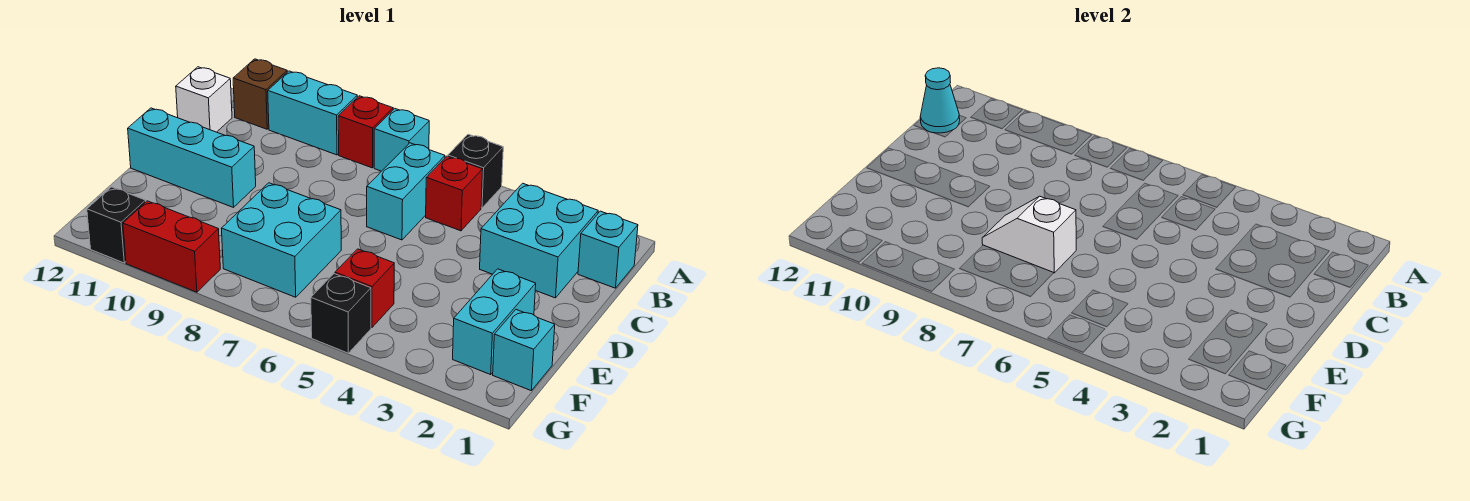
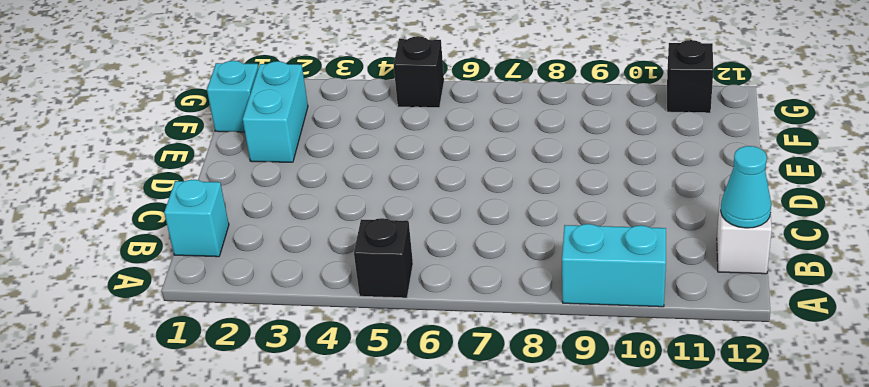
none -> cyan brick A7 level 1
none -> red brick A8 level 1
none -> brown brick A11 level 1

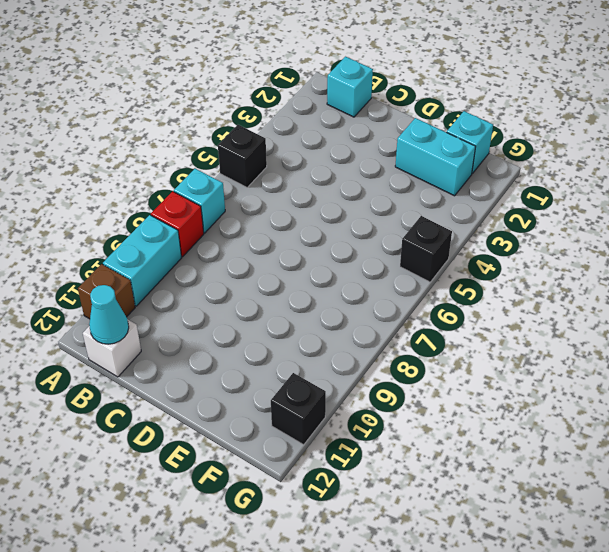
none -> cyan brick B2:C3 level 1
none -> red brick B5 level 1
none -> cyan brick B6:C6 level 1

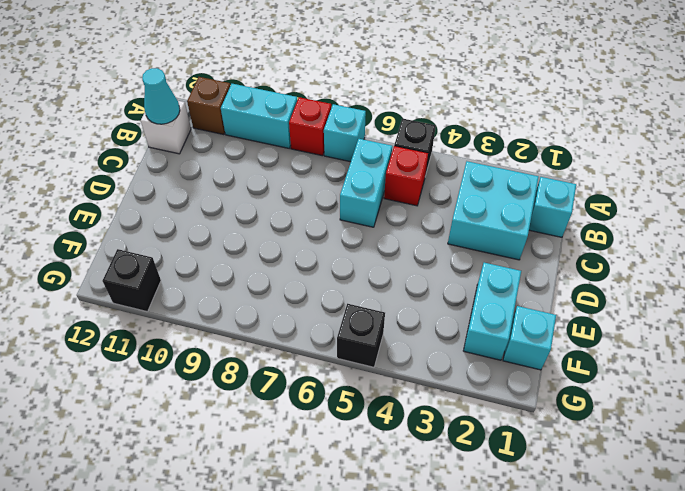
none -> cyan brick D10:D12 level 1
none -> cyan brick E7:F8 level 1
none -> red brick F5 level 1

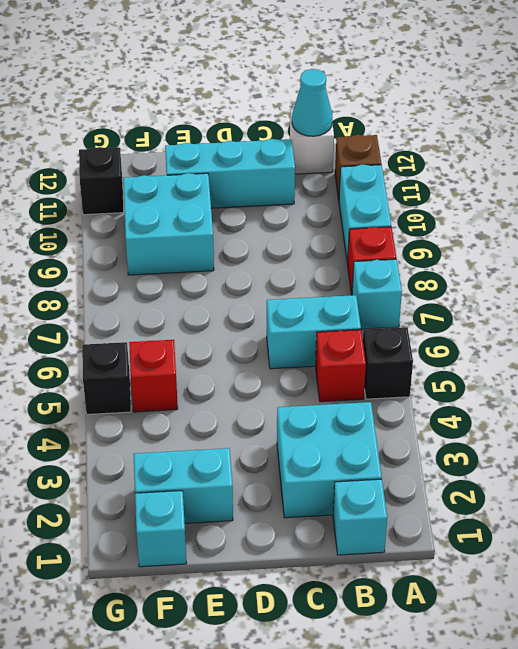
cyan brick C11:E11 level 1 -> cyan brick D10:D12 level 1
cyan brick E9:F10 level 1 -> cyan brick E7:F8 level 1
none -> red brick G9:G10 level 1
none -> white slope E7:E8 level 2 top 7

